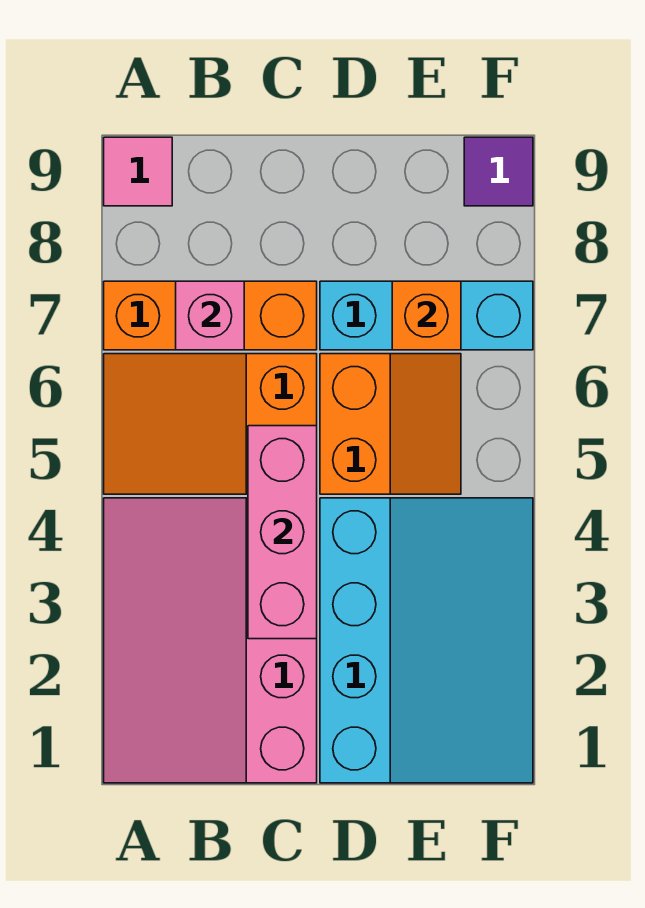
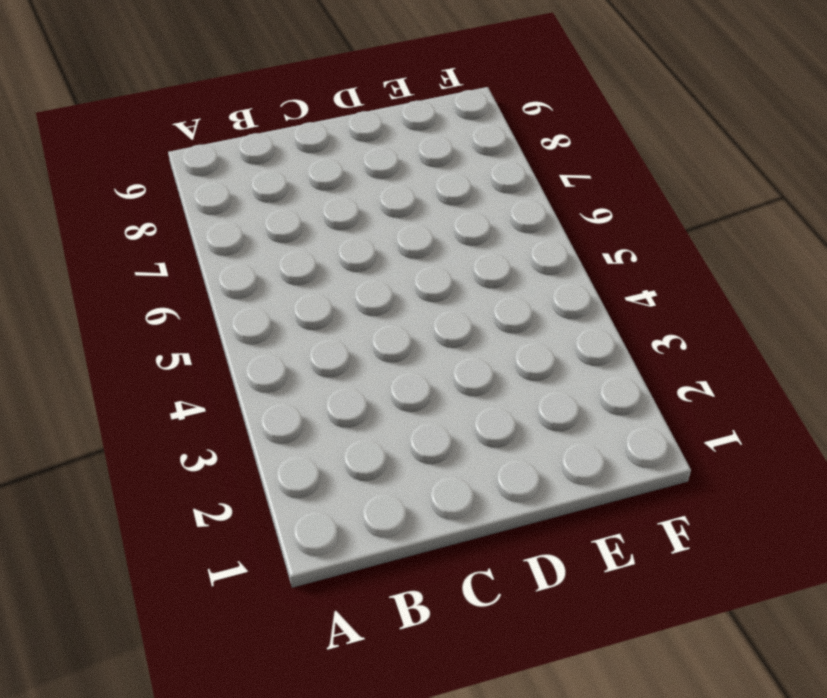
none -> pink slope A1:C4 level 1 top C
none -> orange slope A5:C6 level 1 top C

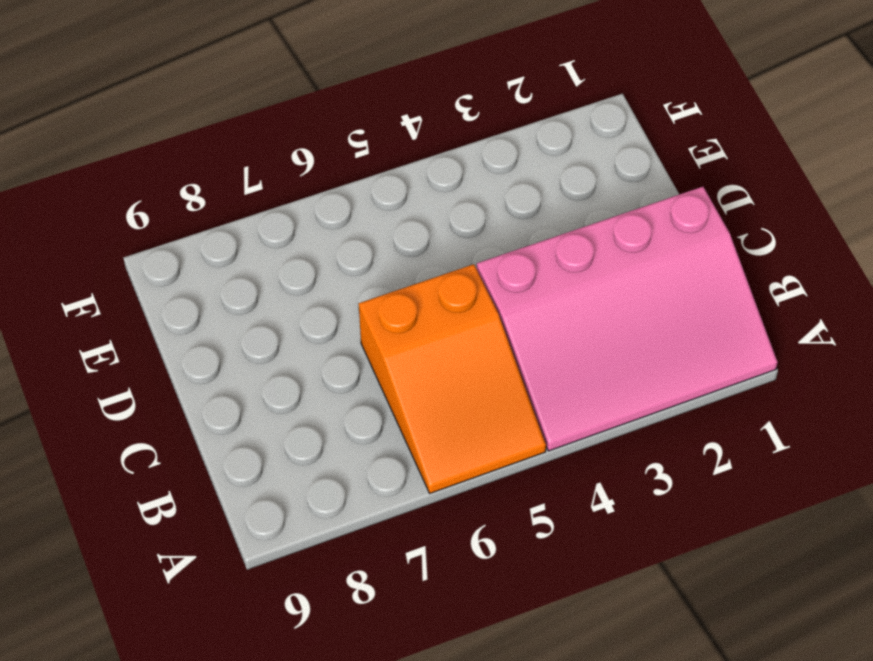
none -> orange brick A7:C7 level 1
none -> pink tile A9 level 1

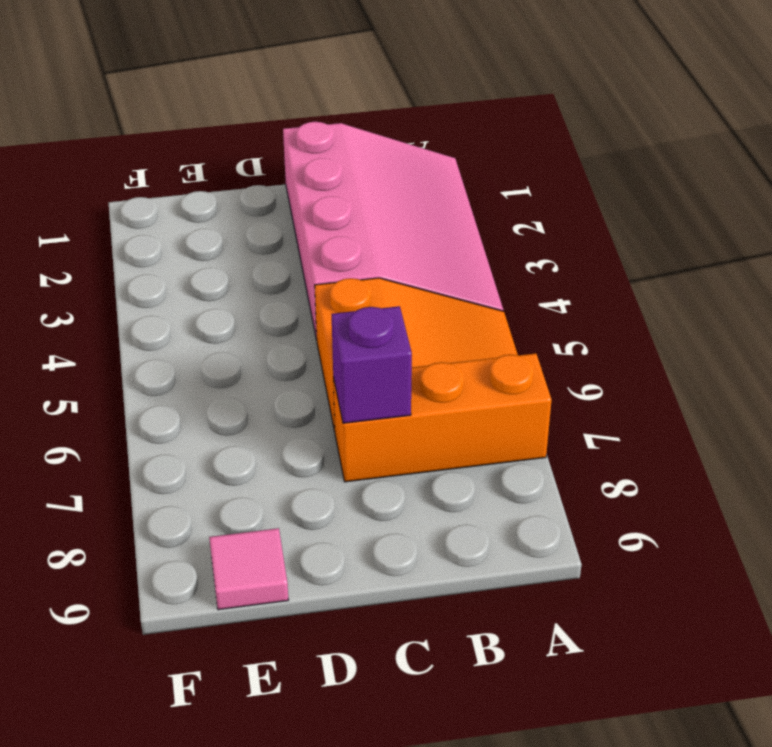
purple brick C7 level 2 -> none
pink tile E9 level 1 -> pink tile A9 level 1
none -> cyan slope D1:F4 level 1 top D
none -> orange slope D5:E6 level 1 top D

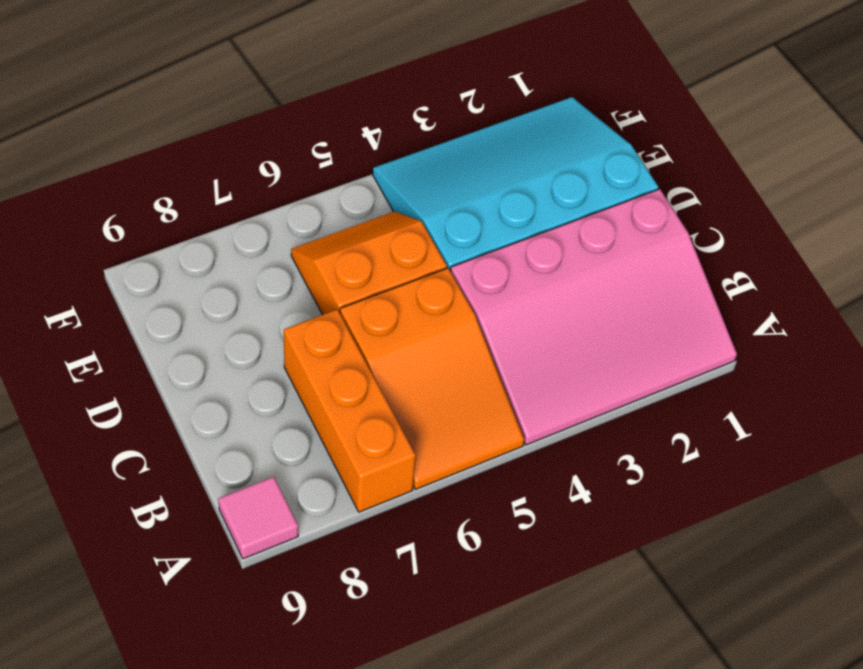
none -> cyan brick D7:F7 level 1
none -> purple tile F9 level 1

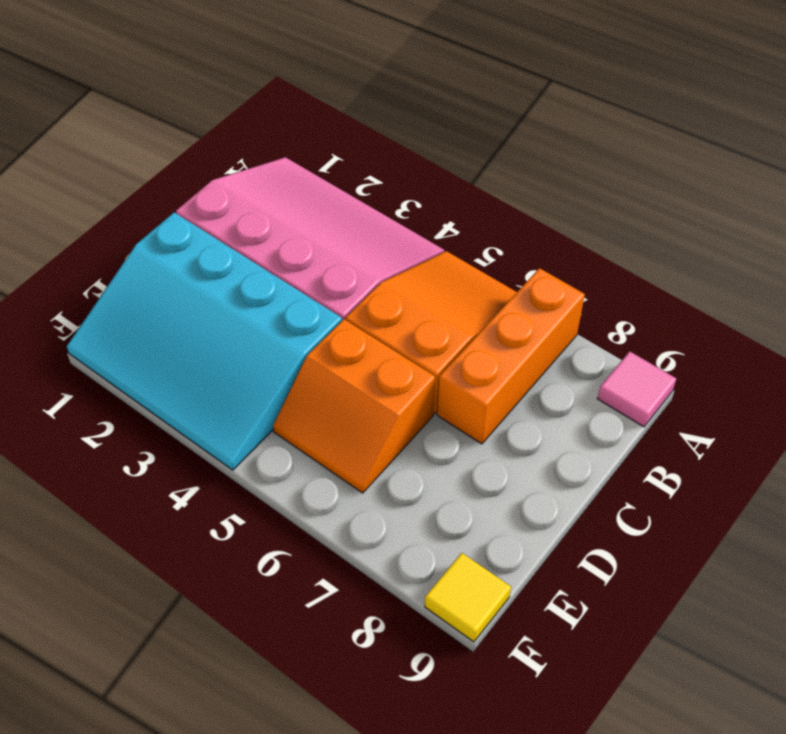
yellow tile F9 level 1 -> purple tile F9 level 1
none -> cyan brick D7:F7 level 1
none -> pink brick B7 level 2

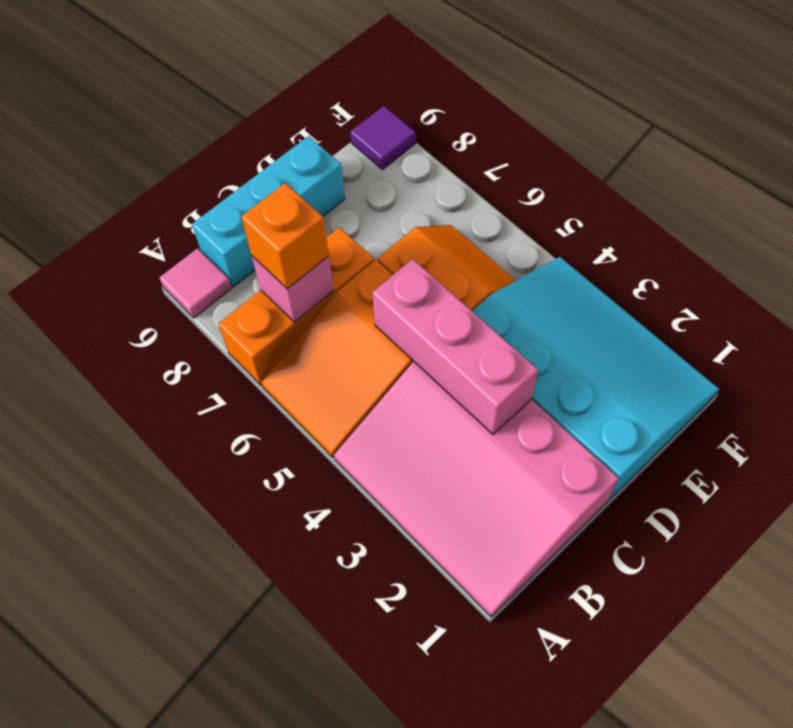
orange brick B7 level 3 -> orange brick E7 level 2
cyan brick B9:D9 level 1 -> cyan brick D7:F7 level 1

